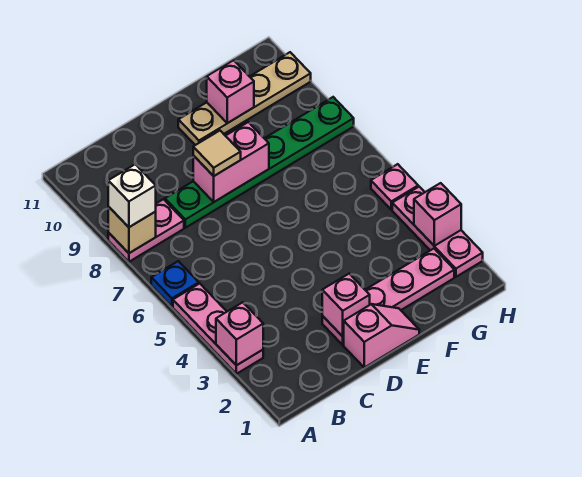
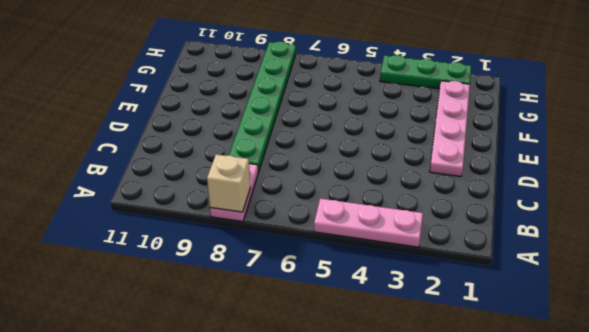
green plate H2:H4 level 1 -> pink plate H2:H4 level 1
none -> blue plate A6 level 1
none -> pink slope D1:E1 level 1 top D
none -> tan plate E10:H10 level 1

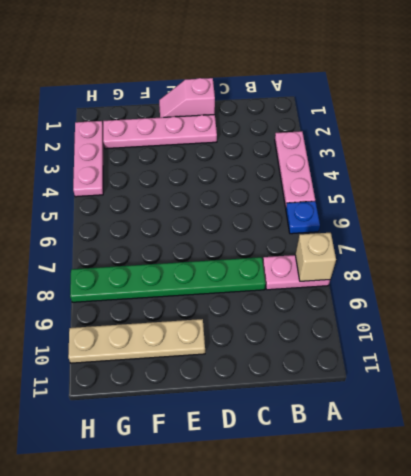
none -> pink plate H5 level 1
none -> pink brick A3 level 2
none -> pink brick D2 level 2

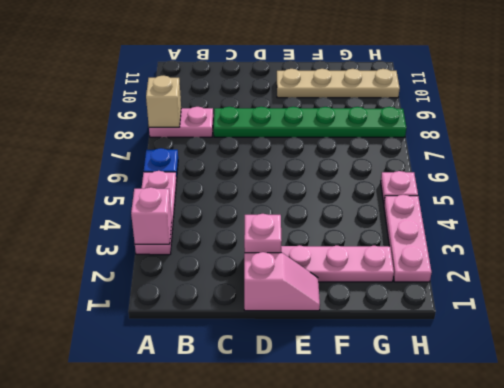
none -> pink brick D8:E8 level 2
none -> pink brick F10 level 2
none -> pink brick H3 level 2

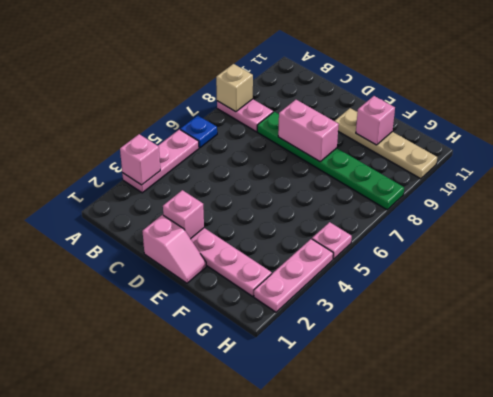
none -> pink brick H3 level 2
none -> white brick A8 level 3
none -> tan tile D8 level 3

